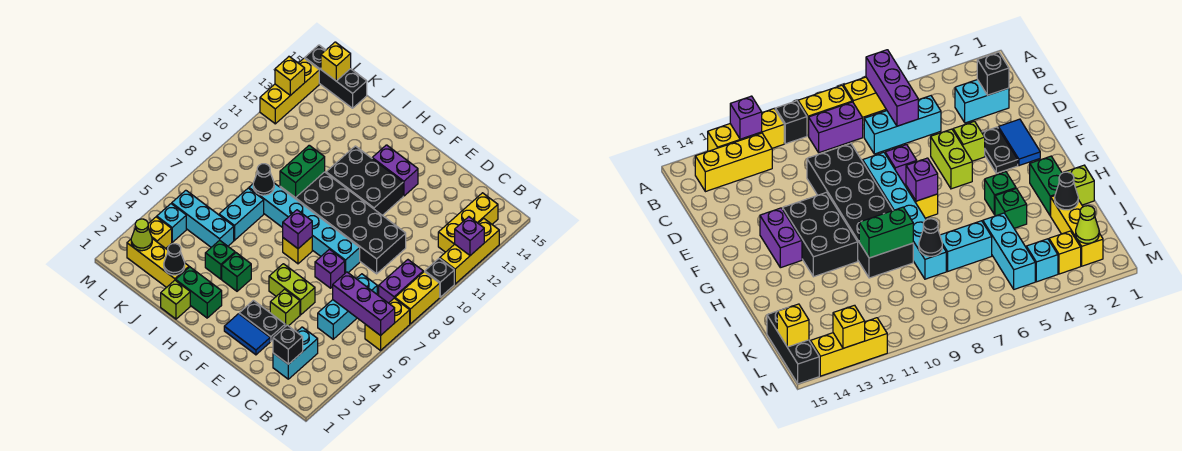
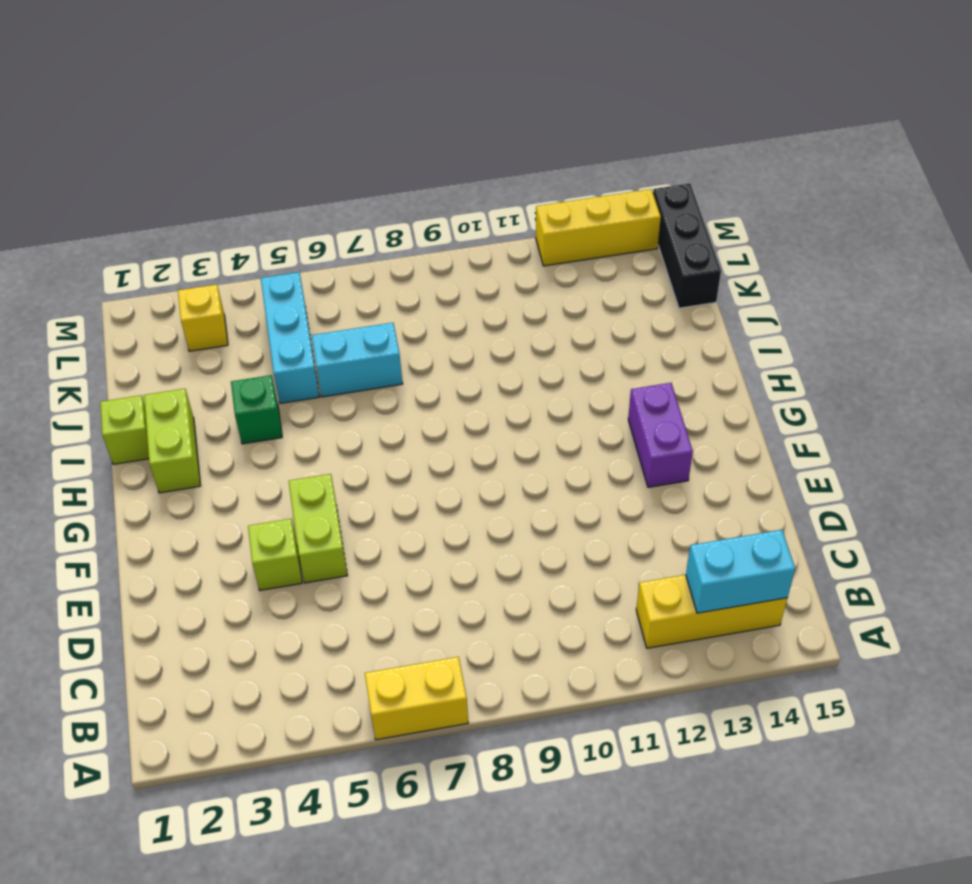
cyan brick B13:B14 level 2 -> cyan brick C2:C3 level 1
lime brick H2:I2 level 1 -> green brick H2:I2 level 1
none -> yellow brick A8:A9 level 1
none -> black brick A10 level 1
none -> yellow brick A11:A13 level 1
none -> purple brick B8:B9 level 1

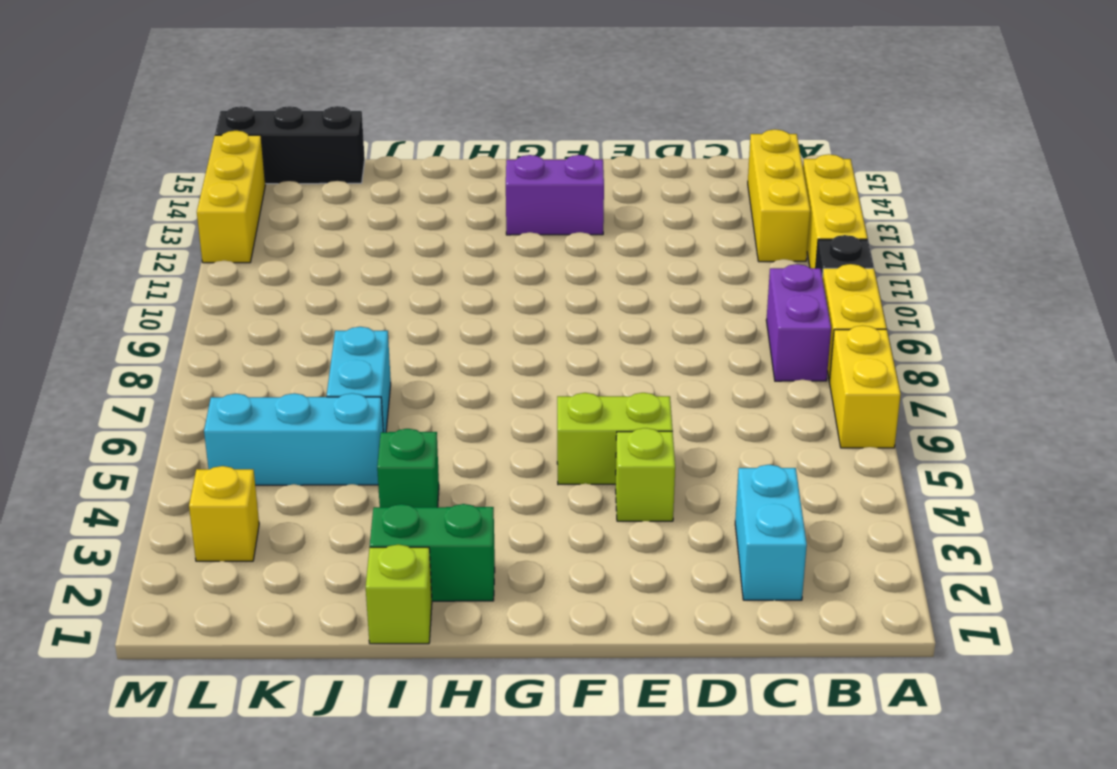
none -> cyan brick C5:C7 level 1
none -> black brick D9:I10 level 1
none -> blue tile E2:F2 level 1
none -> black plate E3:F3 level 1

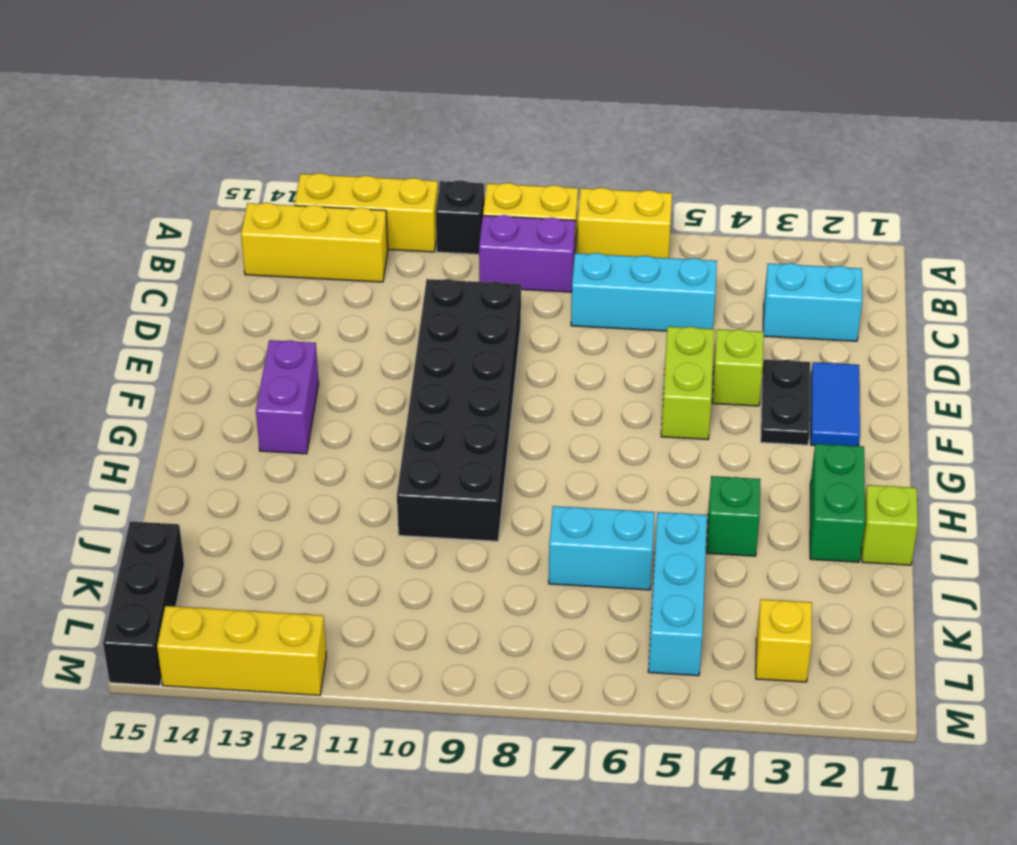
none -> purple brick E7 level 1
none -> cyan brick E8:J8 level 1
none -> black brick F11:H12 level 1
none -> yellow brick G7 level 1

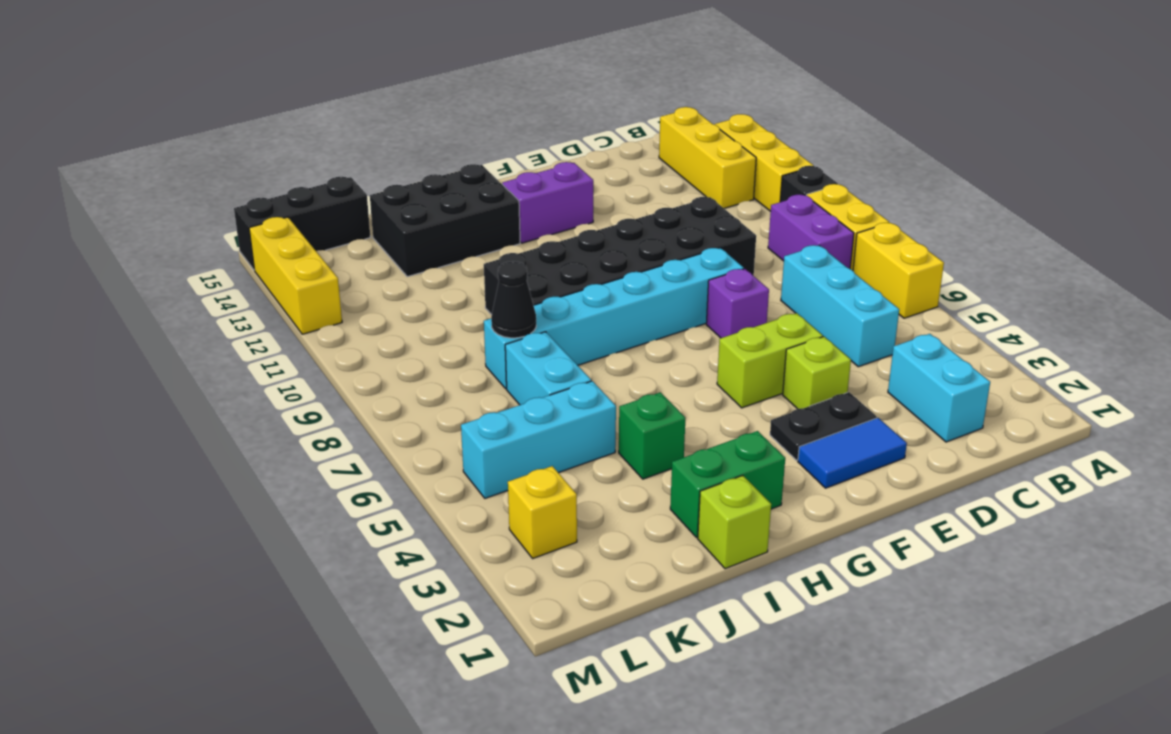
black brick H13:J14 level 1 -> black brick F11:H12 level 1
none -> yellow brick G7 level 1
none -> green brick H4 level 1
none -> yellow brick J2:L2 level 1
none -> cyan brick L4 level 1

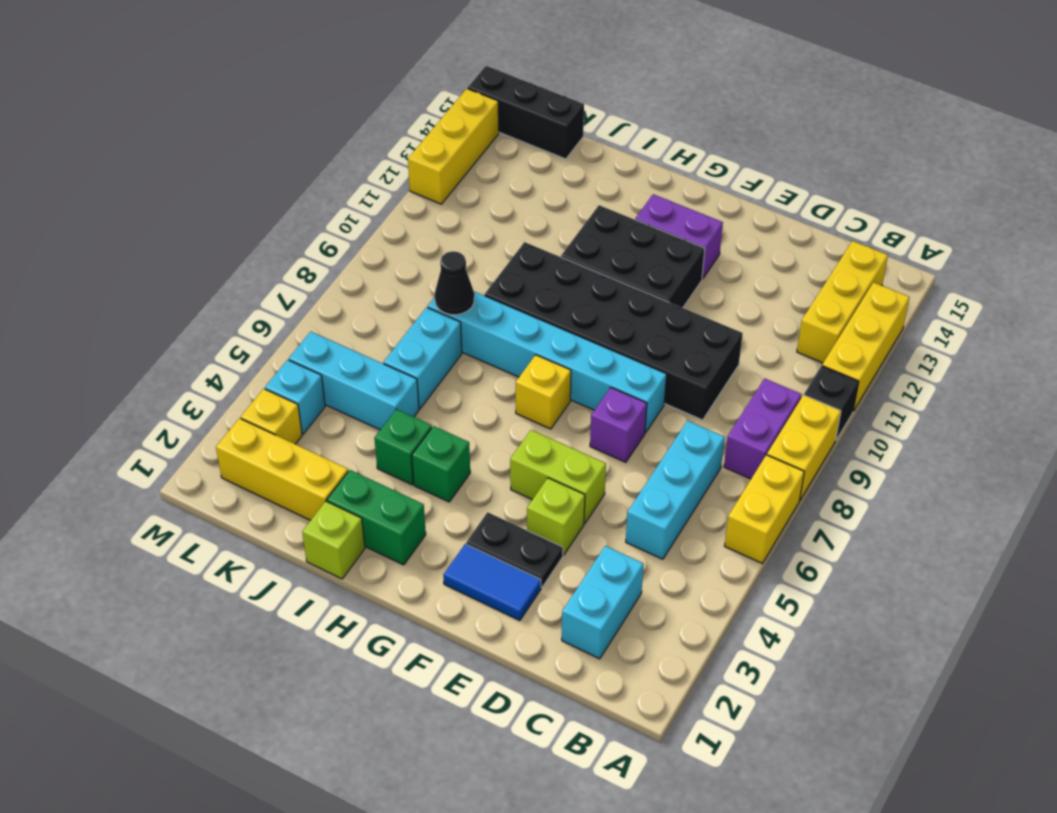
none -> purple brick A6:C6 level 2
none -> purple brick A12 level 2
none -> black brick C2 level 2
none -> purple brick G7 level 2

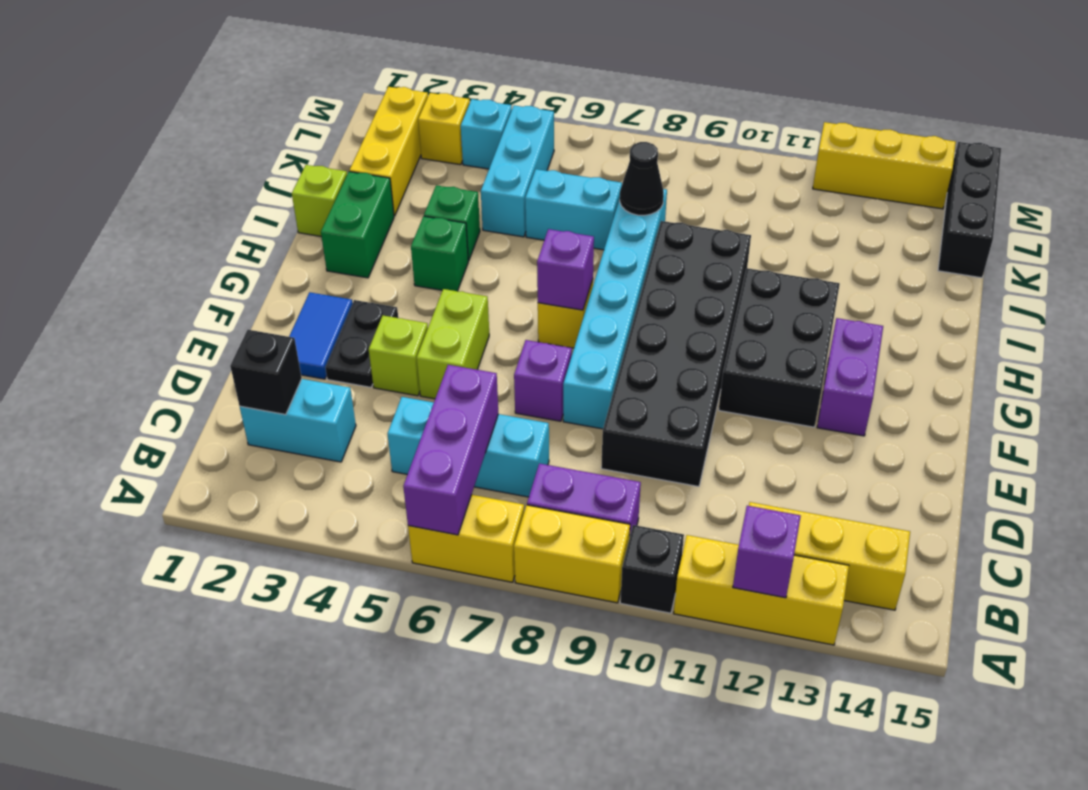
none -> green brick I9:I10 level 2
none -> black cone J2 level 2
none -> lime cone L2 level 2
none -> yellow brick L15 level 2

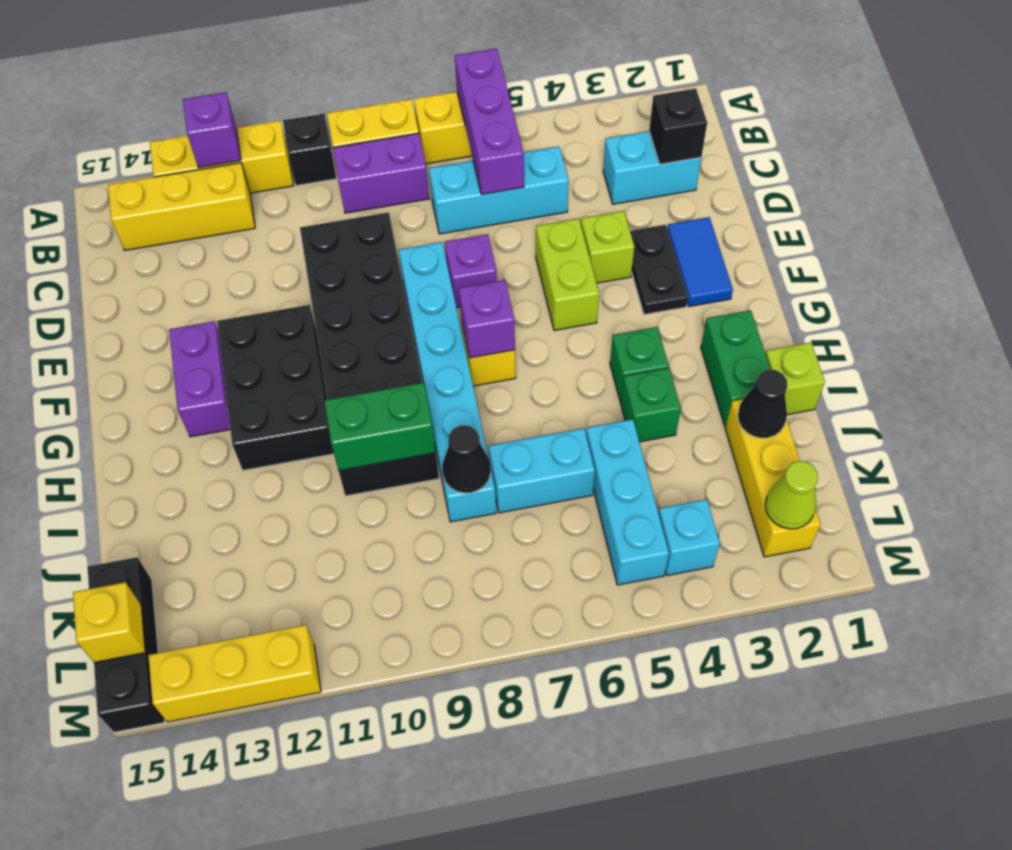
none -> yellow brick L3 level 1
none -> yellow brick M13 level 2

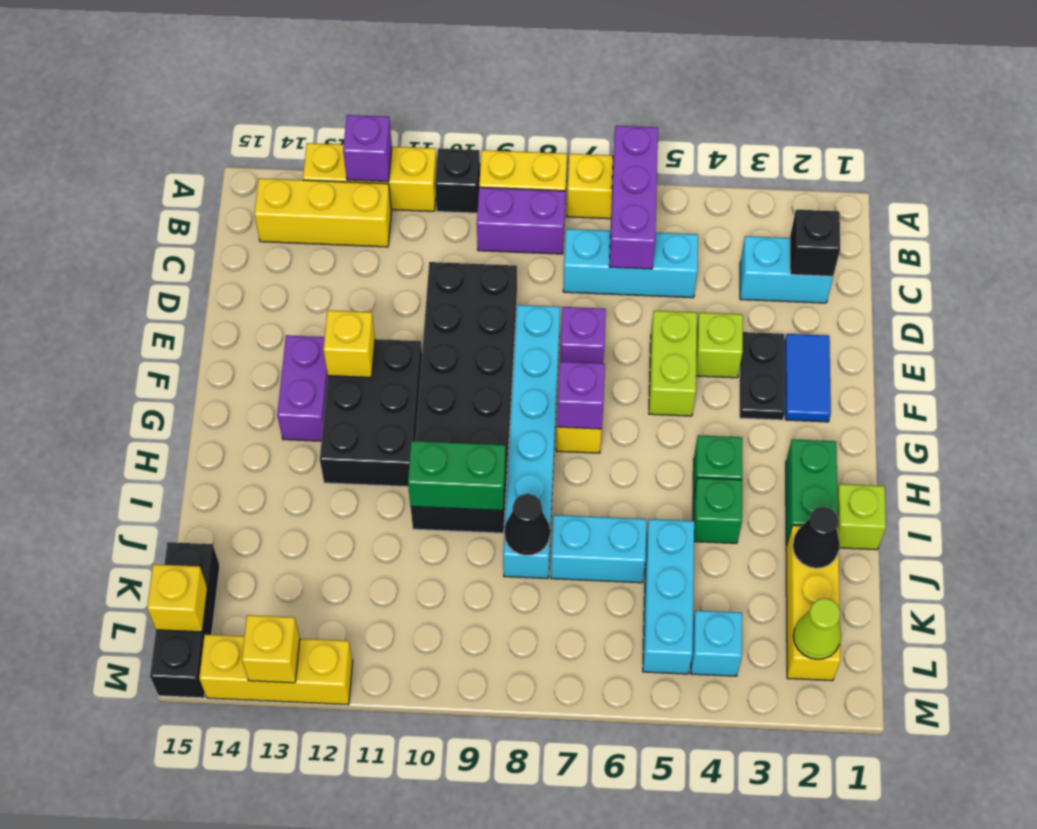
yellow brick F12 level 2 -> yellow brick L3 level 1

